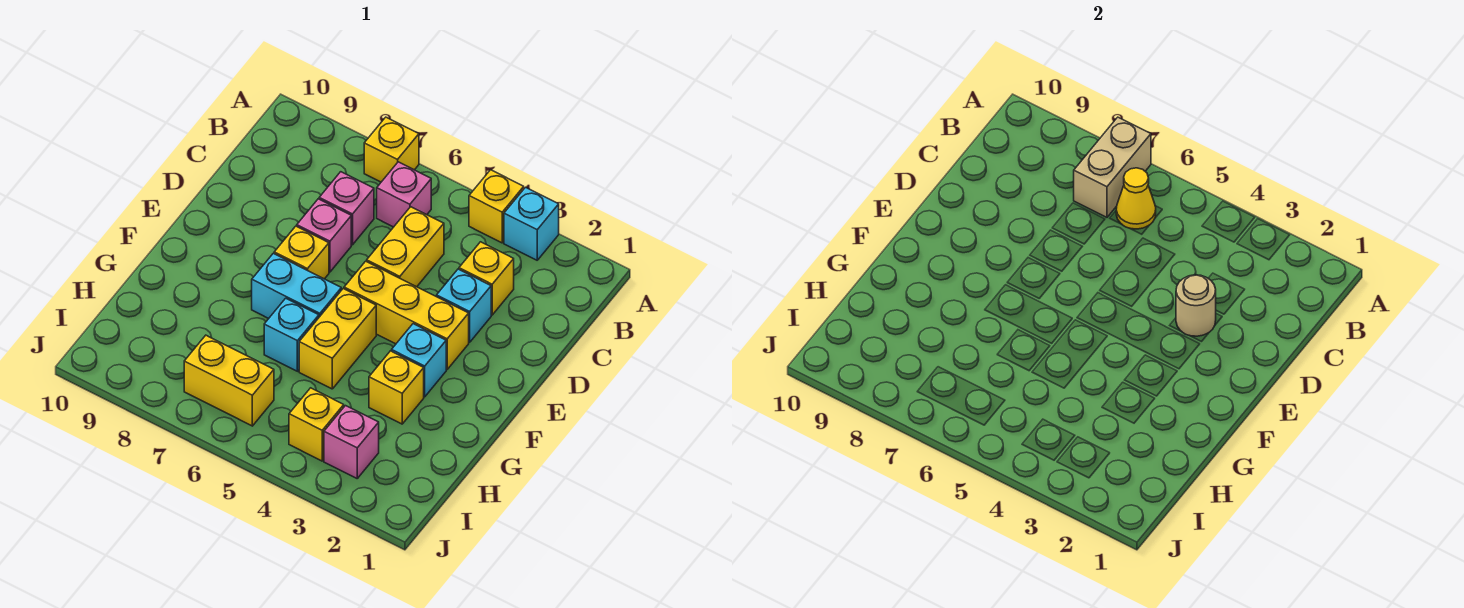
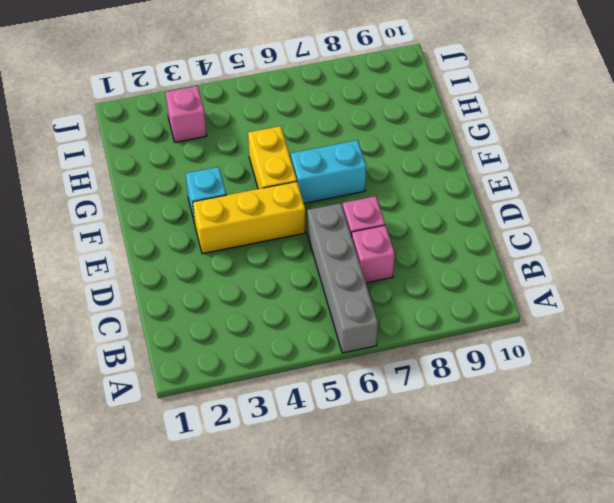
grey brick A6:D6 level 1 -> pink brick B6 level 1
none -> cyan brick A3 level 1
none -> yellow brick A4 level 1
none -> yellow brick A7 level 1

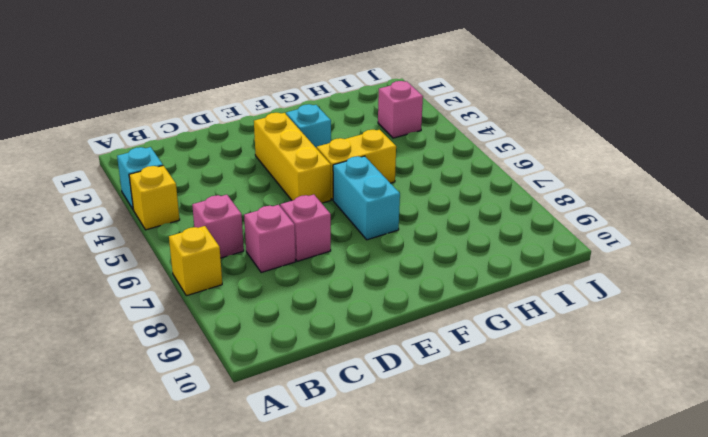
none -> yellow brick C3 level 1
none -> yellow brick C5:D5 level 1
none -> cyan brick D3 level 1

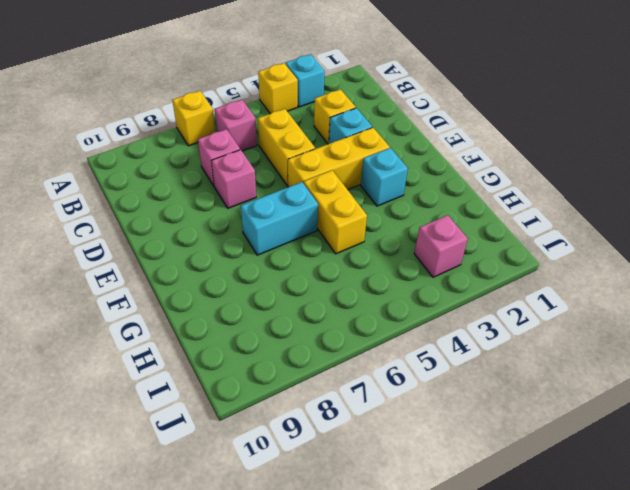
none -> yellow brick E7 level 1
none -> yellow brick G3 level 1
none -> cyan brick G6 level 1

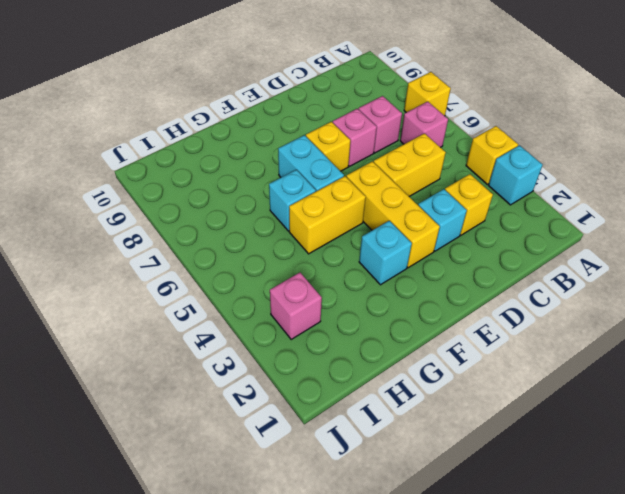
none -> yellow brick G3 level 1
none -> yellow brick I4 level 1
none -> yellow brick I6:I7 level 1

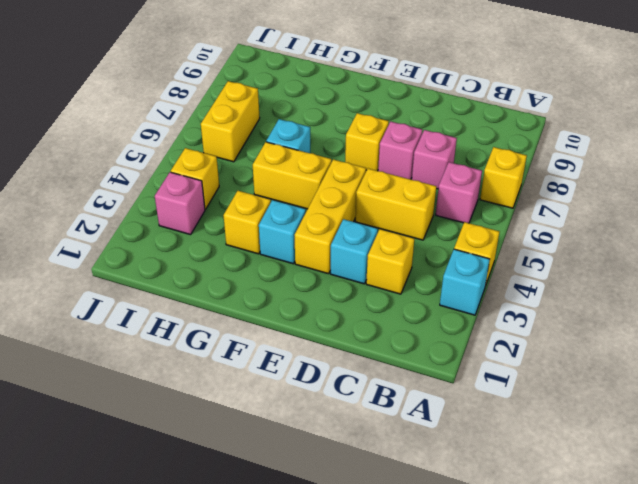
none -> cyan brick F6:F7 level 1
none -> tan brick A7:B7 level 2
none -> yellow cone B6 level 2

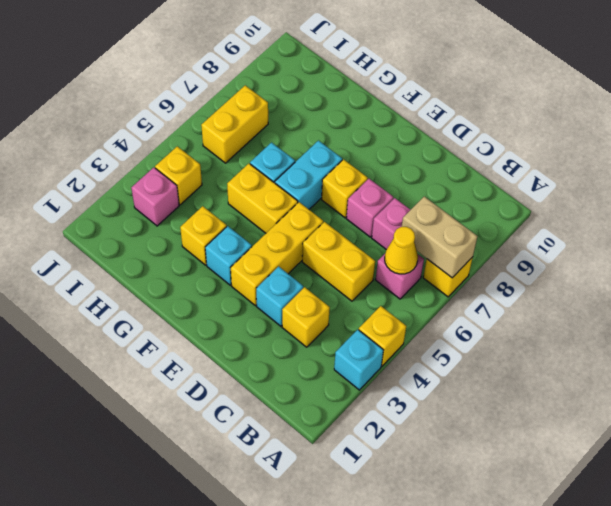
none -> tan round brick D3 level 2

